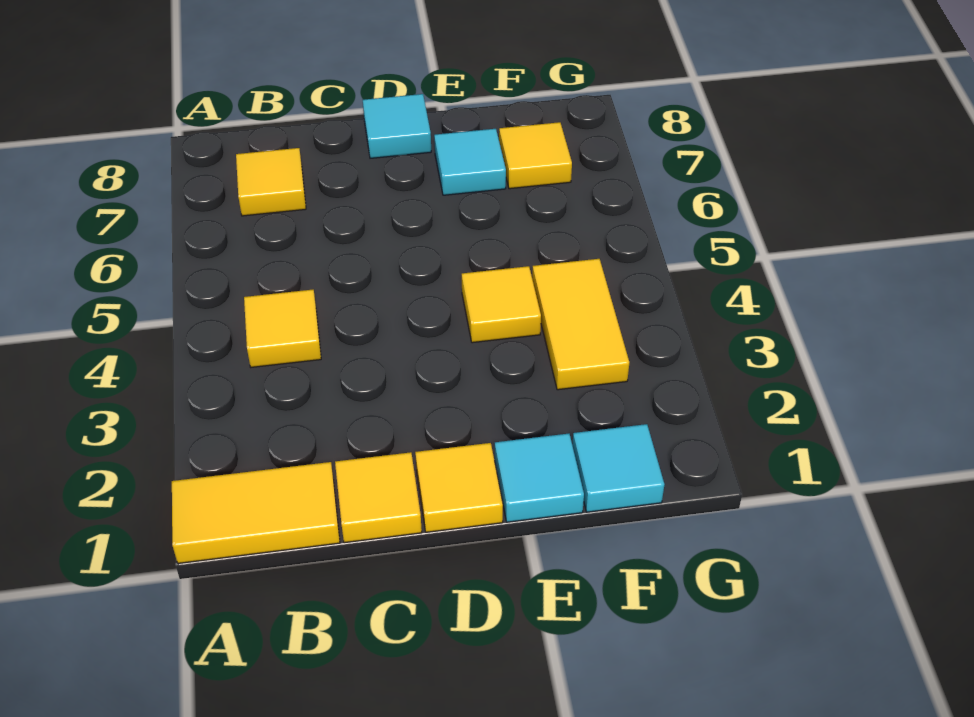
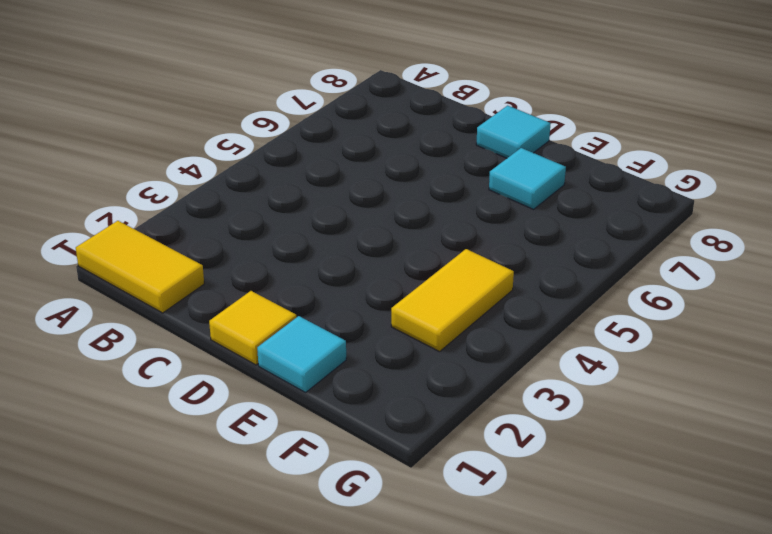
none -> yellow tile B4 level 1
none -> yellow tile B7 level 1
none -> yellow tile C1 level 1

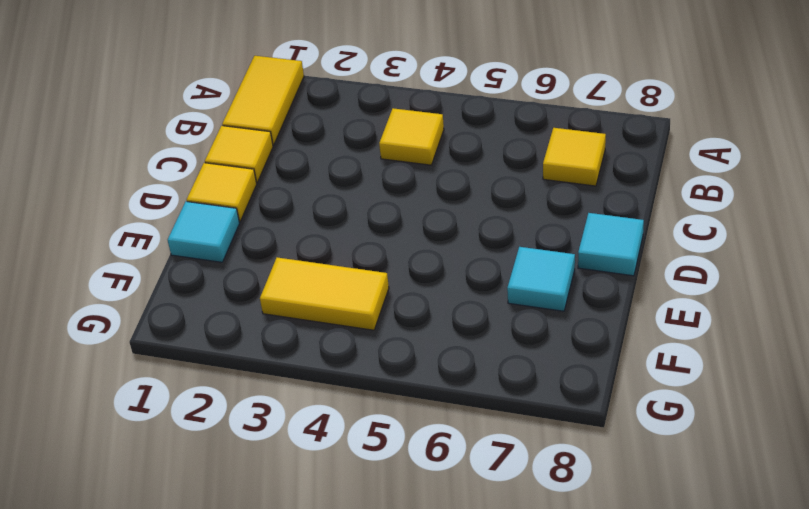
none -> yellow tile E4 level 1
none -> cyan tile F1 level 1
none -> yellow tile F7 level 1

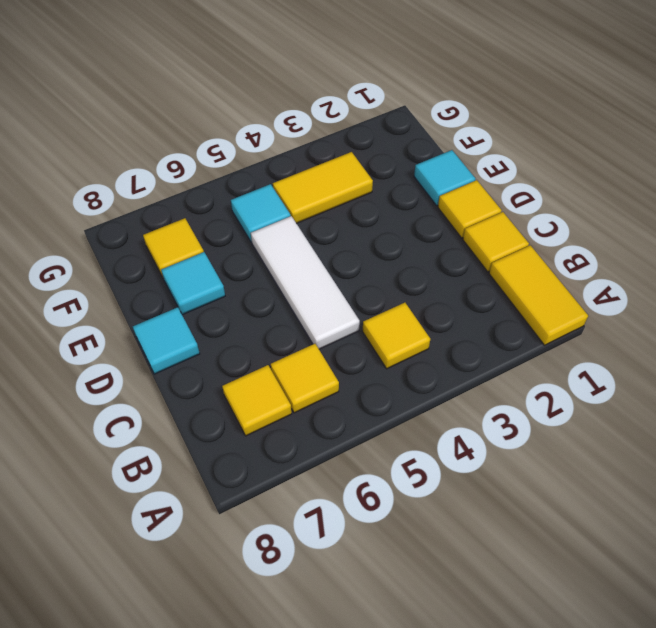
yellow tile B6 level 1 -> yellow tile E4 level 1
white tile C5:E5 level 1 -> none
cyan tile F5 level 1 -> cyan tile F1 level 1

